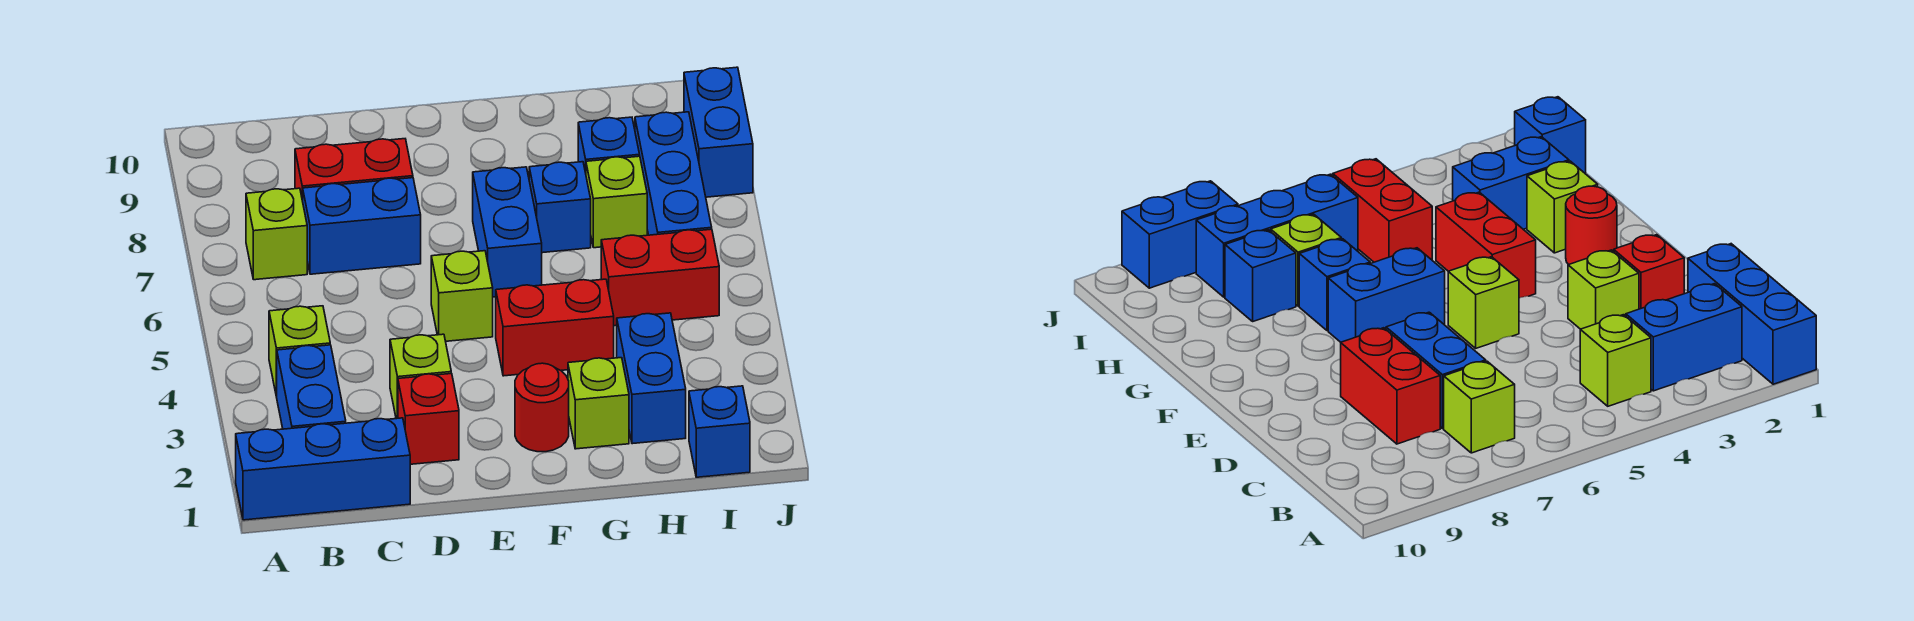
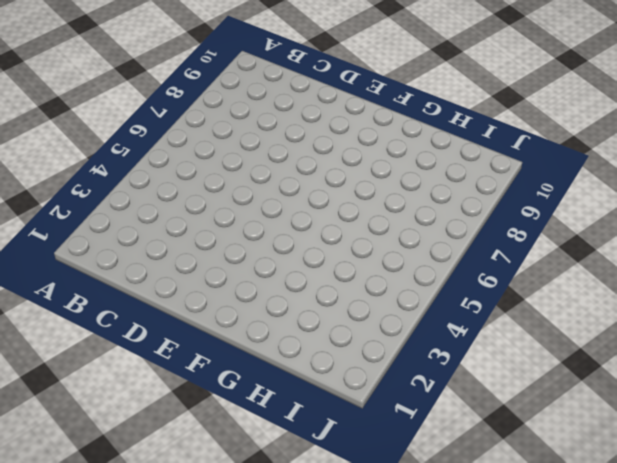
none -> blue brick A1:C1 level 1
none -> blue brick B2:B3 level 1
none -> lime brick B4 level 1

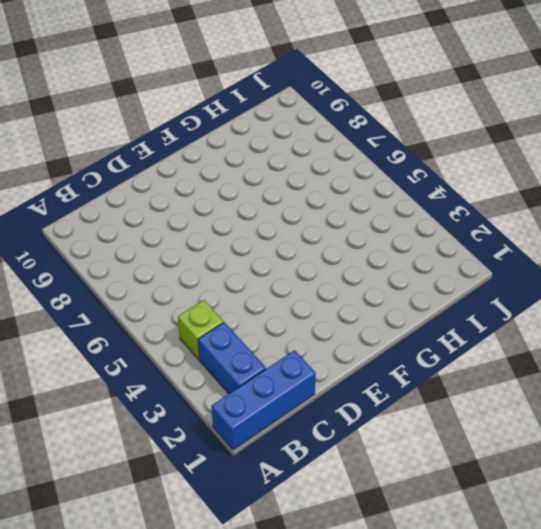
none -> lime brick B7 level 1
none -> blue brick C7:D7 level 1
none -> red brick C8:D8 level 1

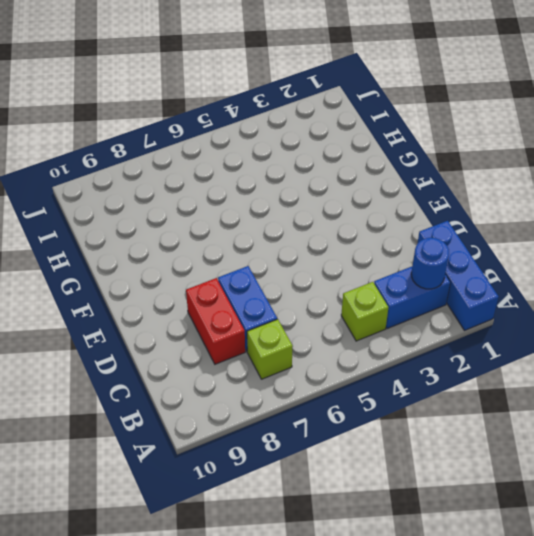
blue round brick B2 level 2 -> none
none -> red brick D2 level 1
none -> lime brick D3 level 1
none -> lime brick E5 level 1

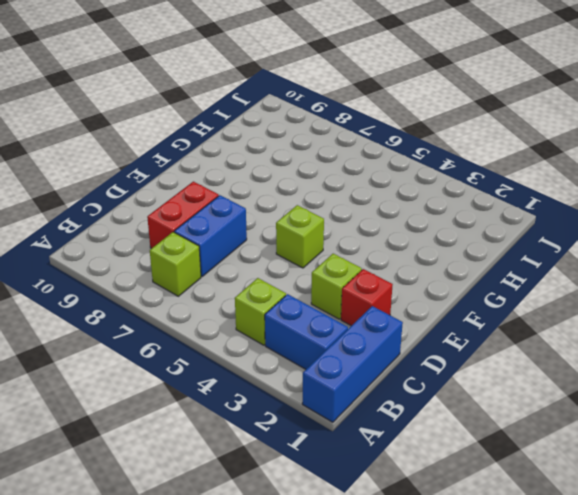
none -> red round brick F2 level 1
none -> red brick F4:G4 level 1
none -> blue brick F6:F7 level 1

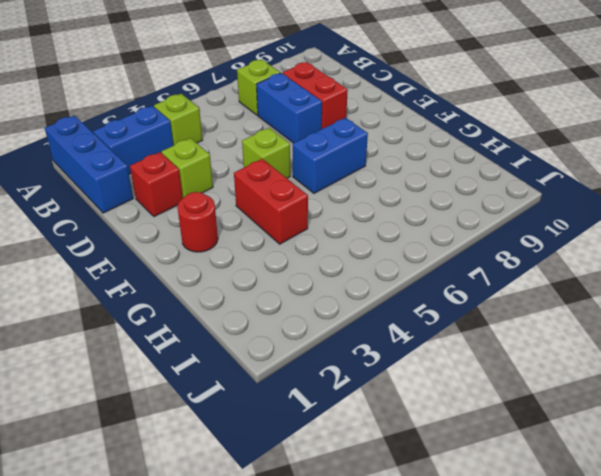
none -> lime brick G2 level 1
none -> blue brick G7 level 1
none -> blue brick H2:H3 level 1

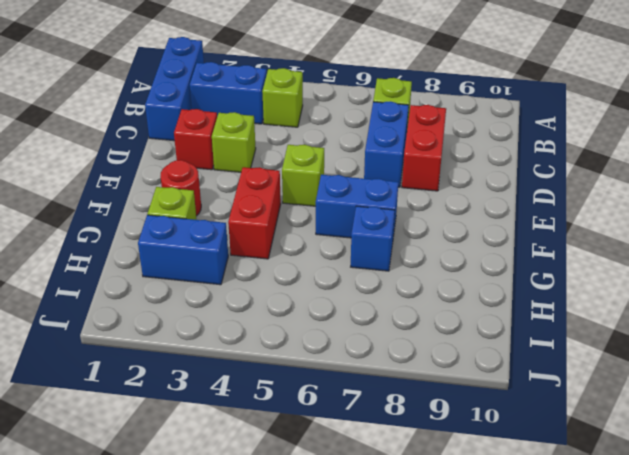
none -> red brick H5:I5 level 1
none -> lime brick H7 level 1
none -> blue brick H8 level 1

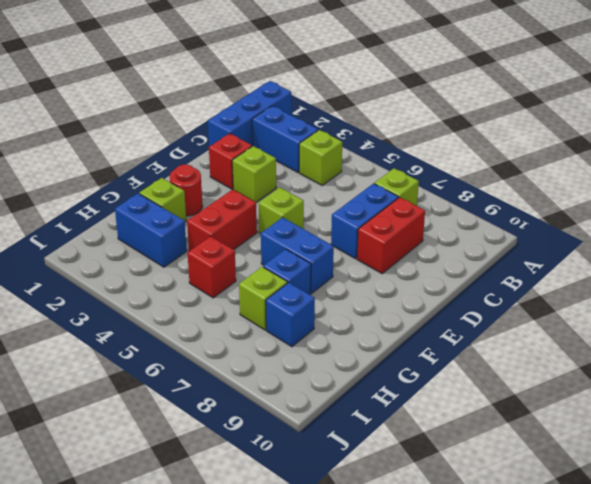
red brick H5 level 1 -> red brick H5:I5 level 1
none -> blue brick I1 level 1
none -> blue brick I6:I8 level 1
none -> blue brick J8:J9 level 1

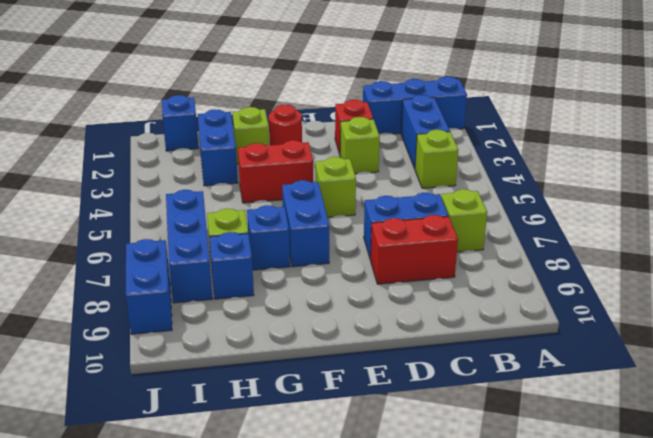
none -> red brick H5:I5 level 1

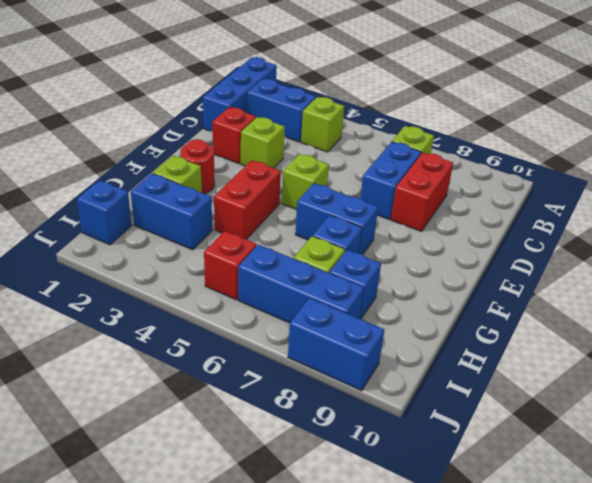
red brick I5 level 1 -> red brick H5:I5 level 1

